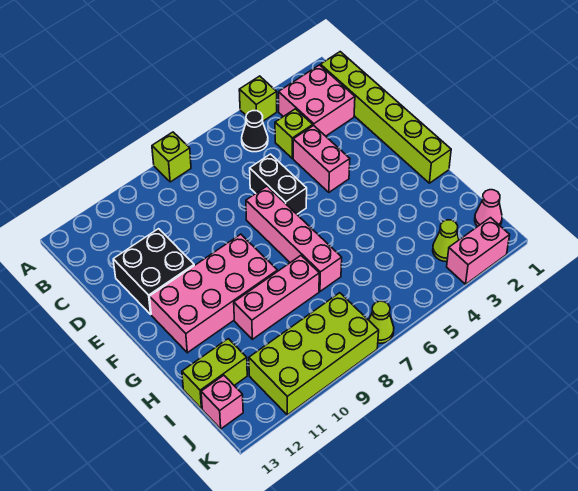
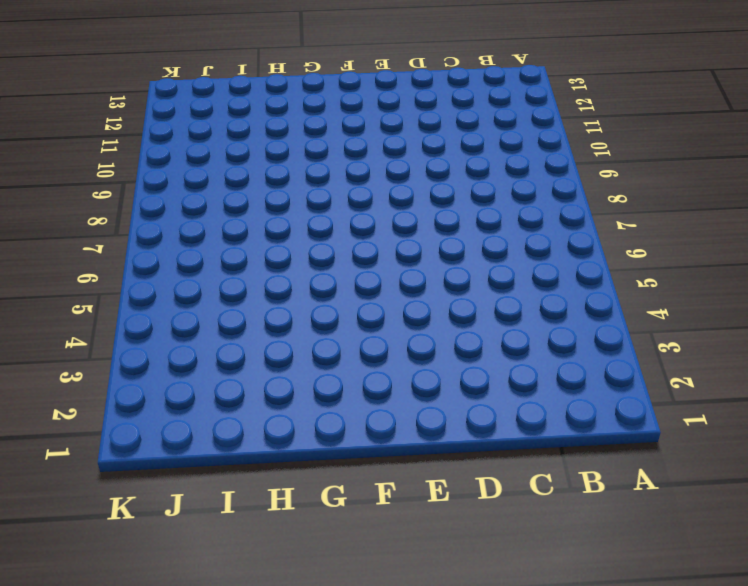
none -> lime brick A4 level 1
none -> lime brick A8 level 1
none -> lime brick B1:G1 level 1

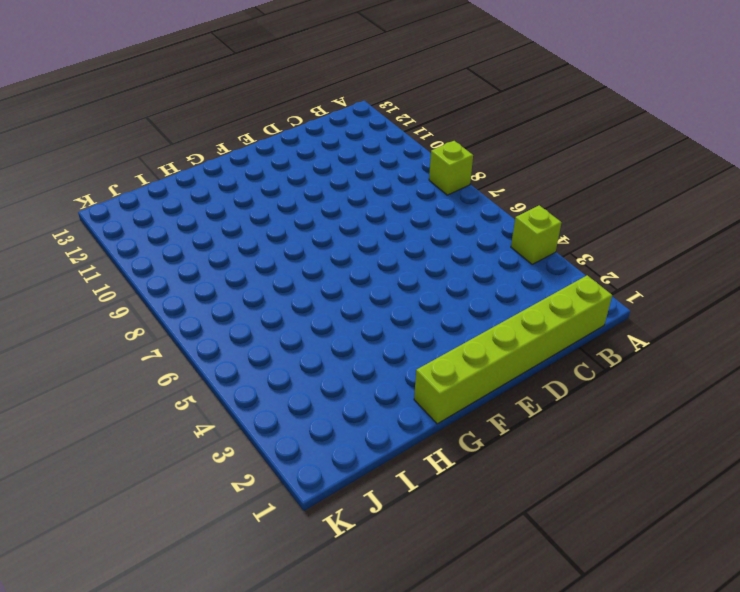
none -> pink brick B2:C3 level 1
none -> black cone B5 level 1
none -> lime brick C4 level 1

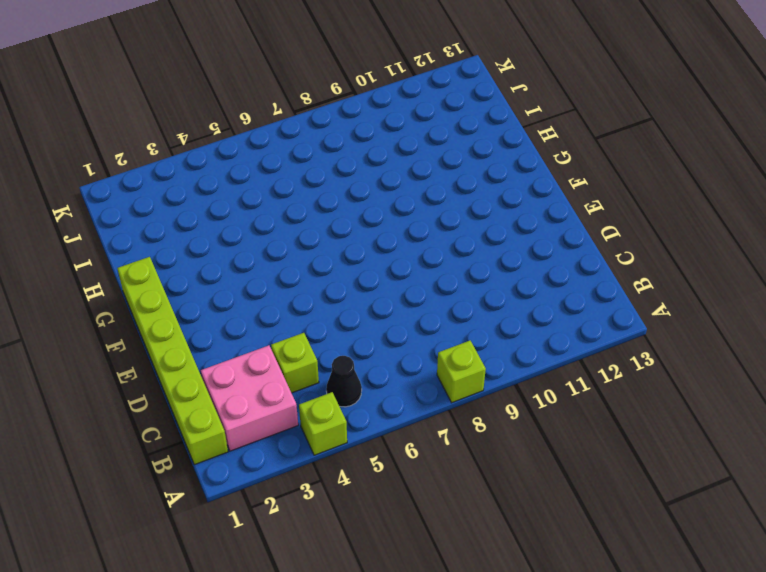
none -> pink brick D4:E4 level 1
none -> black brick D6:E6 level 1
none -> black brick D11:E12 level 1

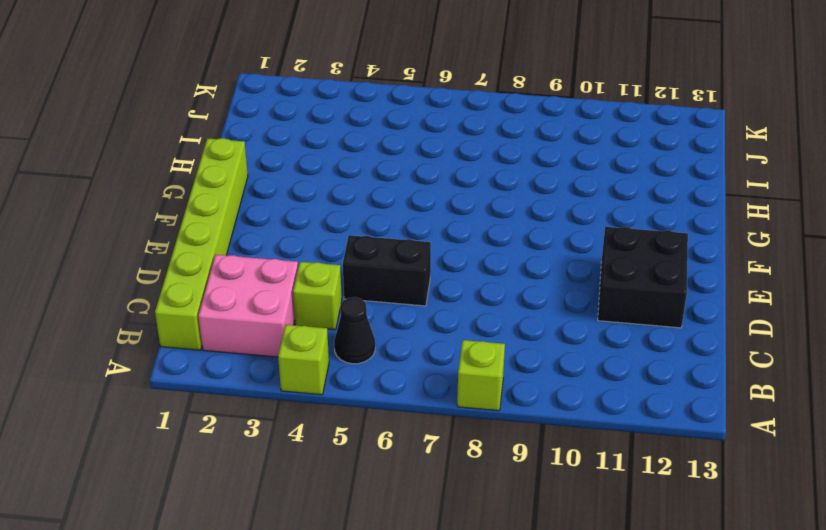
black brick D5:D6 level 1 -> black brick D6:E6 level 1
none -> pink brick D4:E4 level 1
none -> pink brick E7:H7 level 1
none -> pink brick F9:G12 level 1

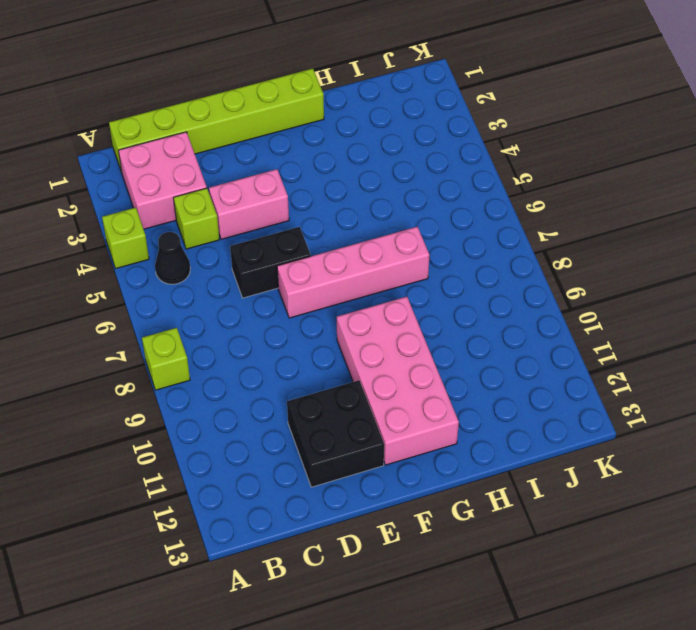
none -> pink brick H8:H10 level 1
none -> lime brick I12:I13 level 1
none -> pink cone J1 level 1

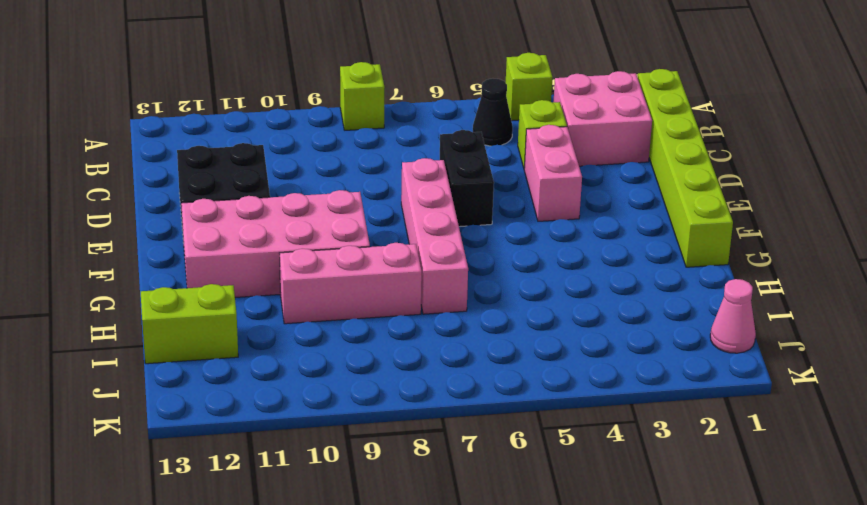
none -> lime cone J3 level 1
none -> lime brick J8:K11 level 1
none -> pink brick J13 level 1

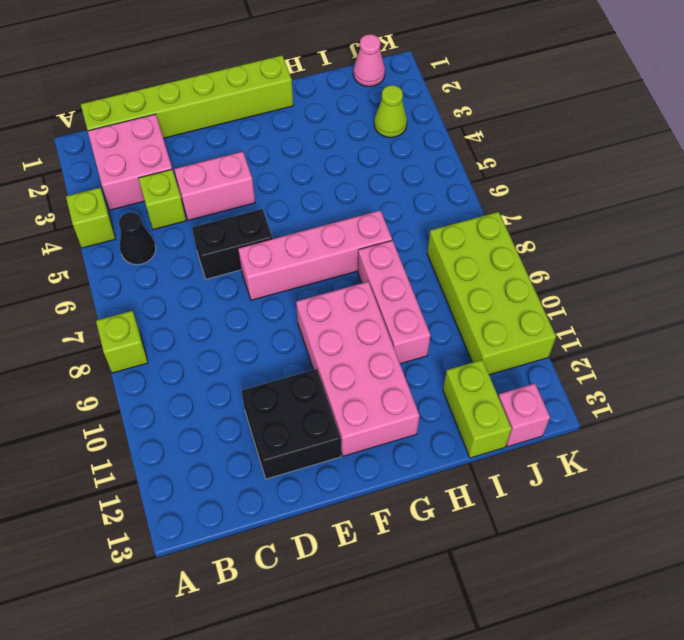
none -> pink brick K2:K3 level 1
none -> lime cone K7 level 1

